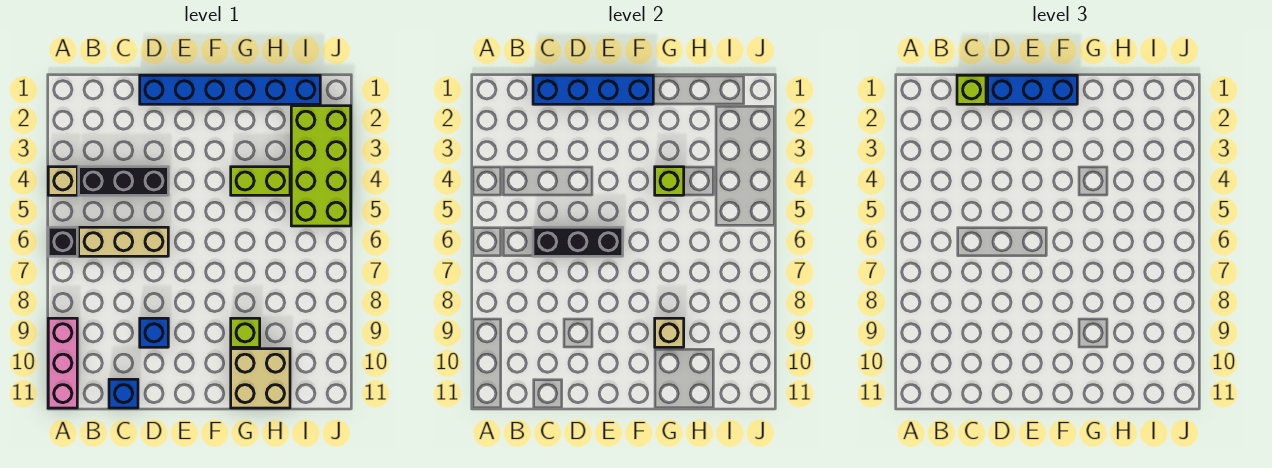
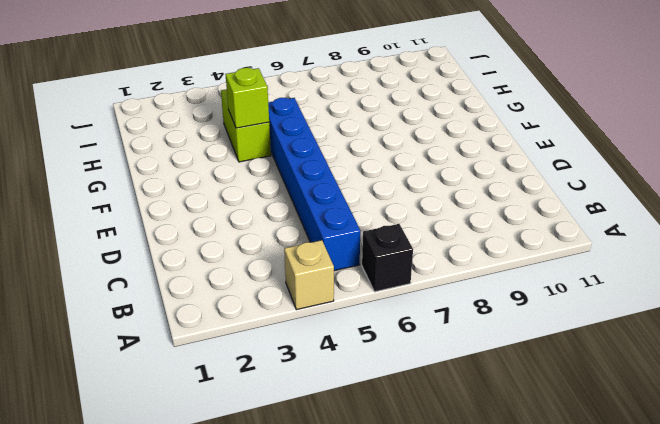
blue brick B5:G5 level 1 -> blue brick D1:I1 level 1
none -> pink brick A9:A11 level 1
none -> black brick B4:D4 level 1
none -> tan brick B6:D6 level 1

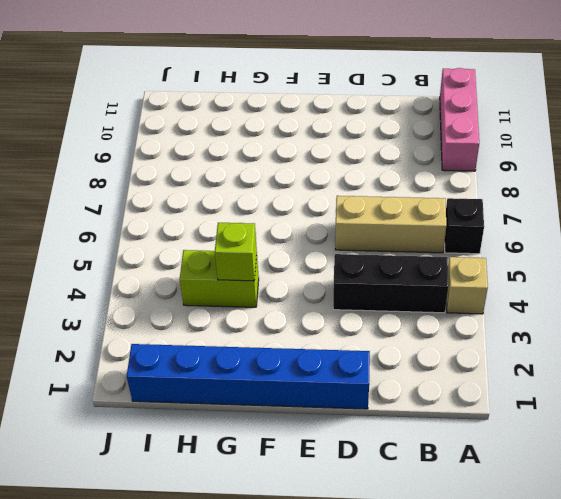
none -> blue brick C11 level 1
none -> blue brick D9 level 1
none -> lime brick G9 level 1

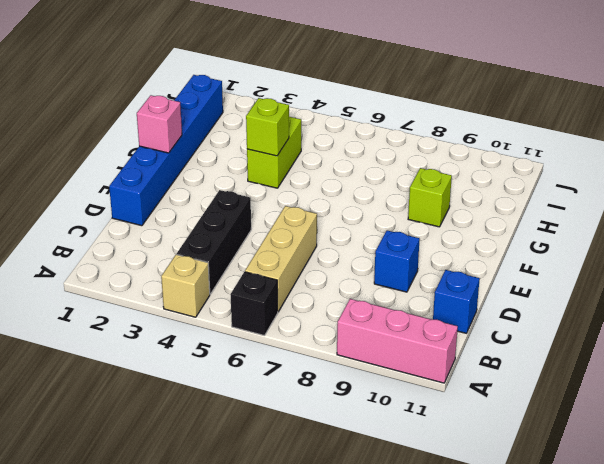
pink brick F1 level 2 -> blue brick C1:F1 level 2
none -> tan brick G10:H11 level 1
none -> lime brick I2:J5 level 1
none -> black brick C6:E6 level 2

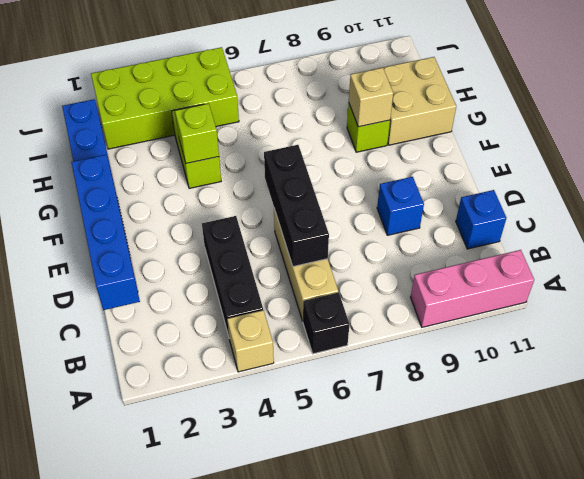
none -> lime brick C1 level 3
none -> blue brick D1:F1 level 3

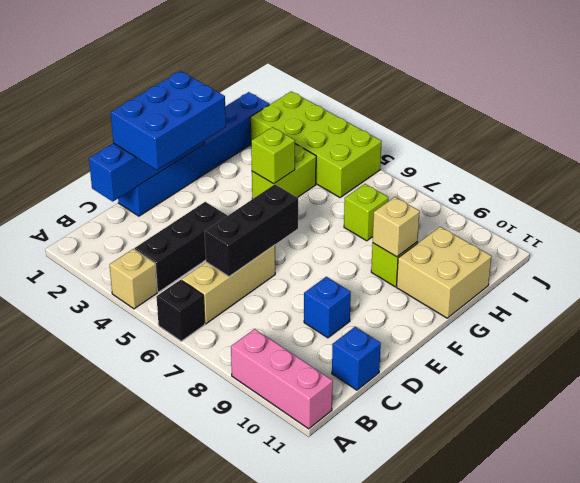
blue brick D1:F2 level 3 -> blue brick D1:F1 level 3
lime brick H7 level 1 -> lime brick C1 level 3

